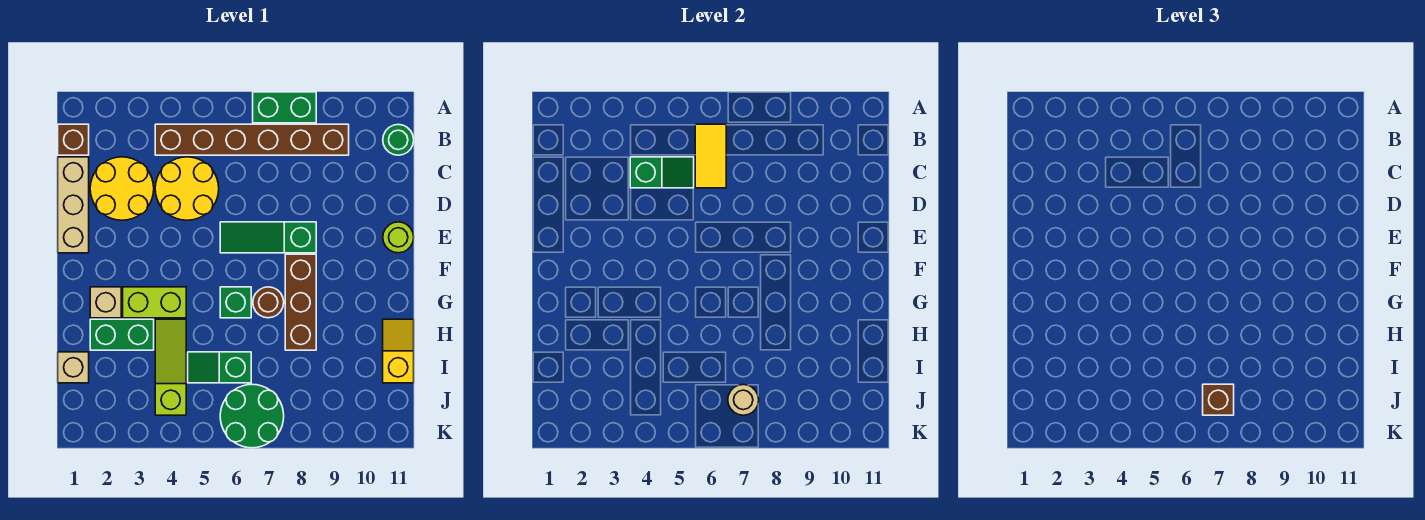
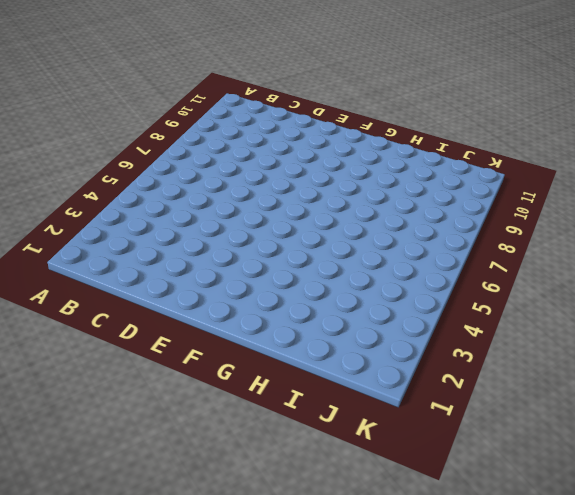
none -> green brick A7:A8 level 1
none -> brown brick B1 level 1
none -> brown brick B4:B9 level 1

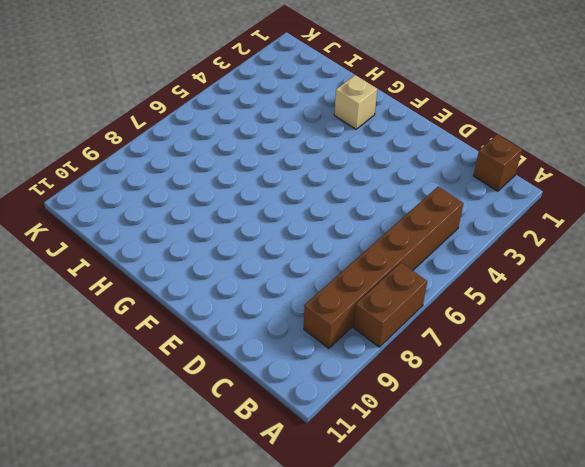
brown brick A7:A8 level 1 -> green brick A7:A8 level 1
none -> green round brick B11 level 1
none -> tan brick C1:E1 level 1
none -> yellow round brick C2:D3 level 1

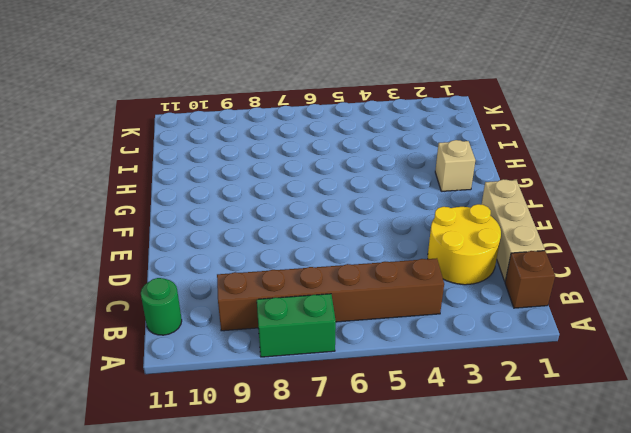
none -> yellow round brick C4:D5 level 1
none -> green slope E6:E8 level 1 top 8
none -> lime round brick E11 level 1

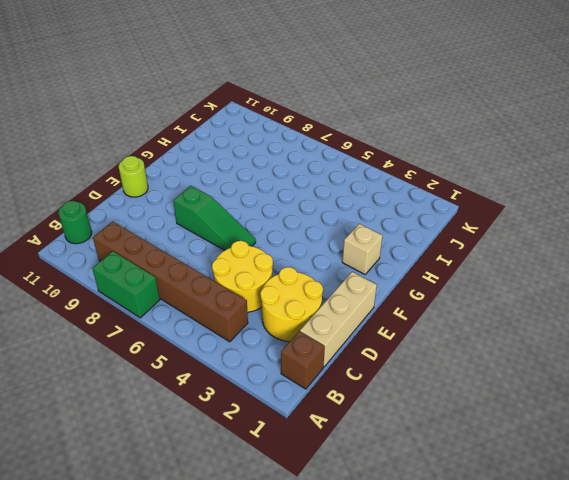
none -> brown brick F8:H8 level 1
none -> lime brick G3:G4 level 1
none -> green brick G6 level 1

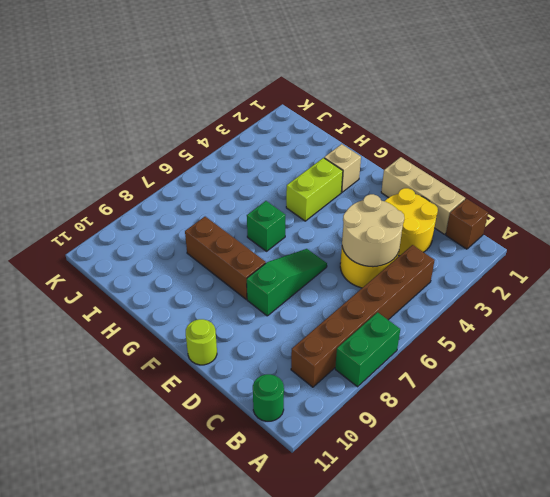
tan round brick C4:D5 level 2 -> green slope C4:C5 level 2 top 4
none -> brown round brick G7 level 1
none -> green brick H2:H3 level 1
none -> lime slope H4:J4 level 1 top J

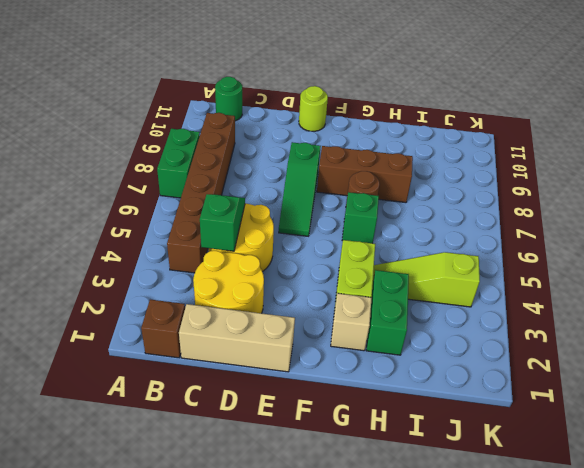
none -> yellow slope H11:I11 level 1 top I
none -> tan brick I1 level 1
none -> green slope I5:I6 level 1 top 6

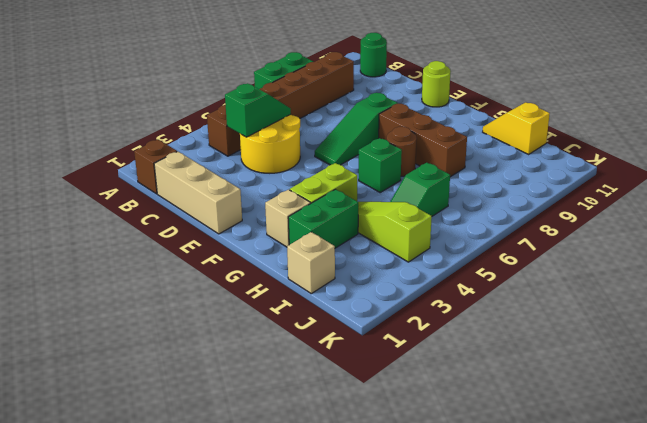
none -> yellow round brick C2:D3 level 1
none -> green round brick J6:K7 level 1
none -> yellow tile B6:C6 level 2

